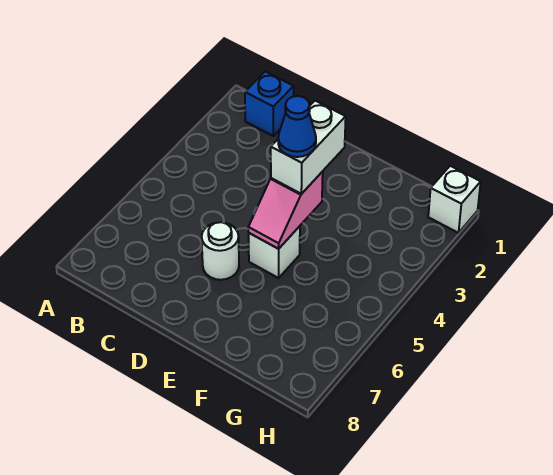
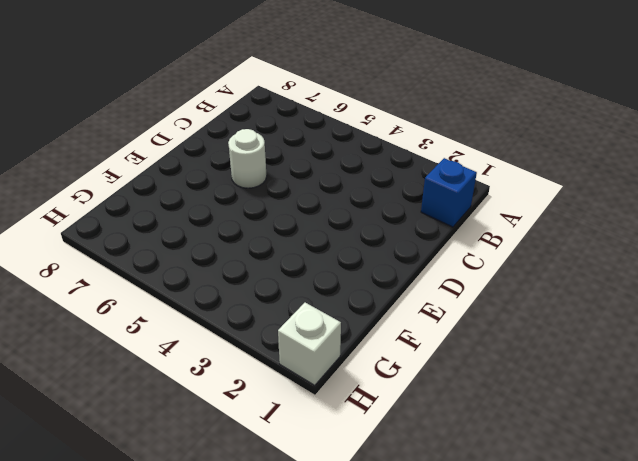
none -> white brick E5 level 1
none -> pink slope E4:E5 level 2 top 4

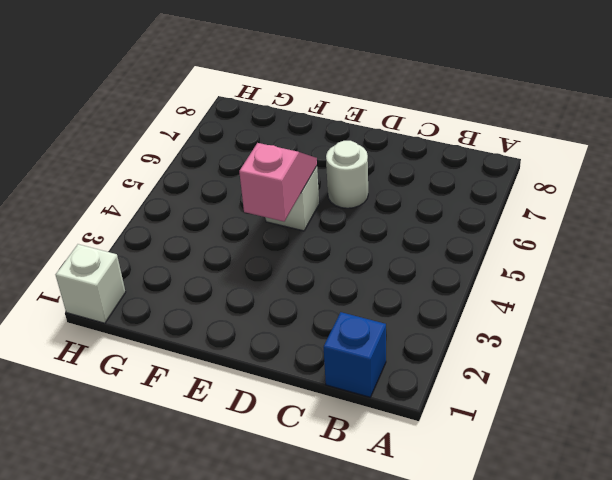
none -> white brick E3:E4 level 3
none -> blue cone E4 level 4

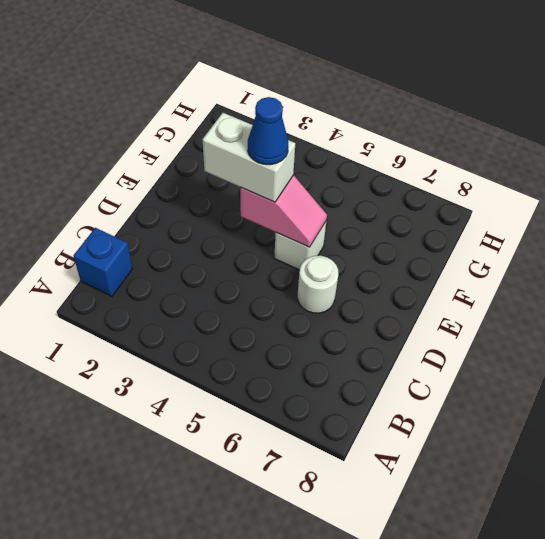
none -> white brick H1 level 1

